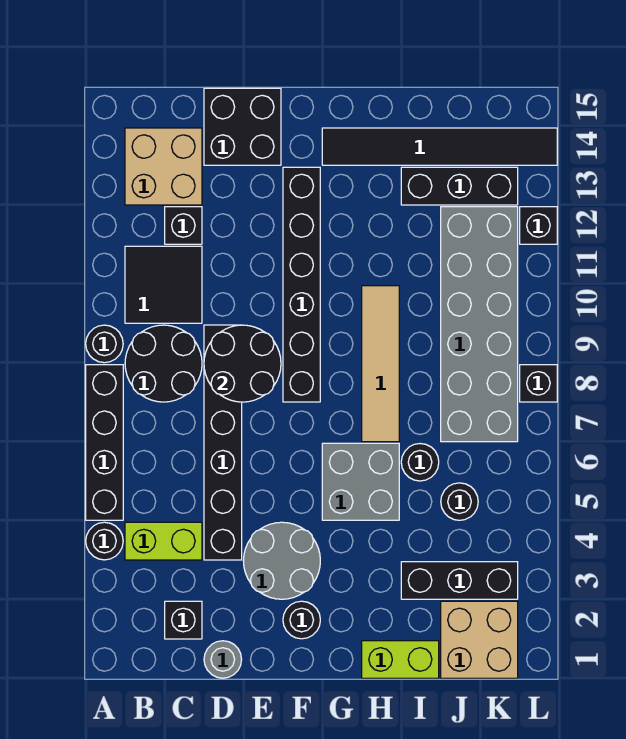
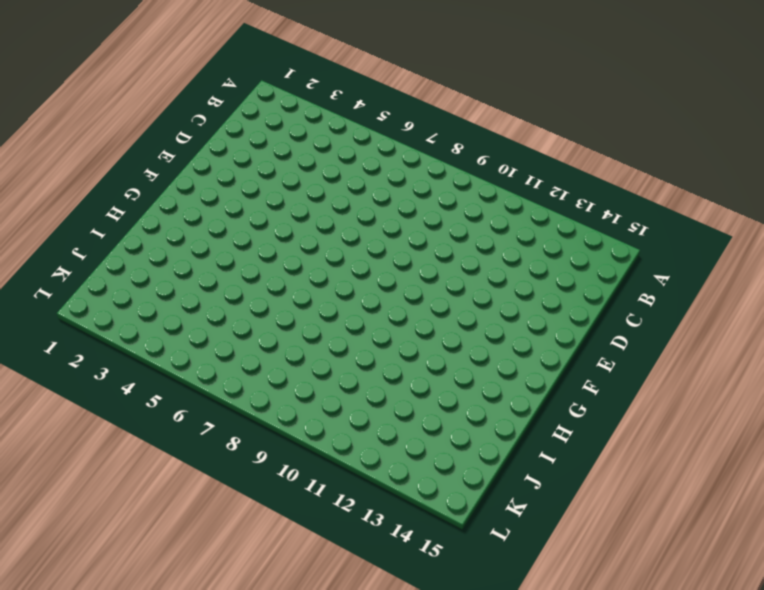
none -> black round brick A4 level 1
none -> black brick A5:A8 level 1
none -> black round brick A9 level 1

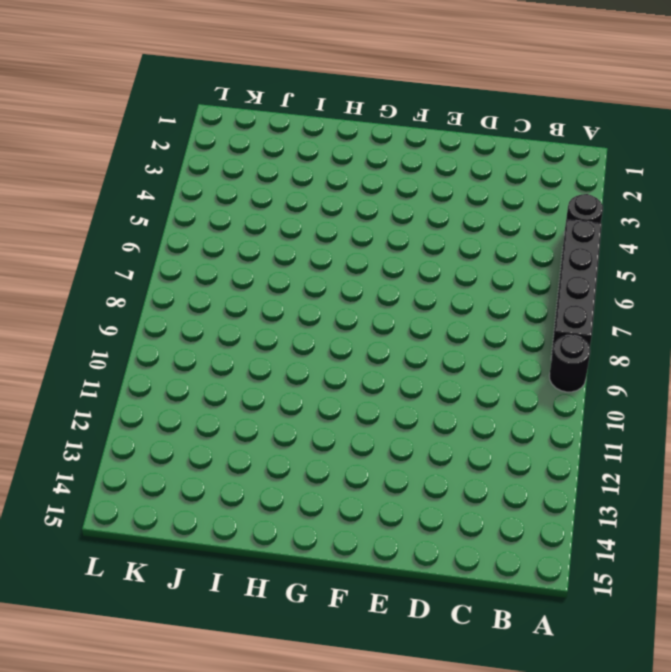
none -> lime brick B4:C4 level 1
none -> black round brick B8:C9 level 1
none -> black tile B10:C11 level 1

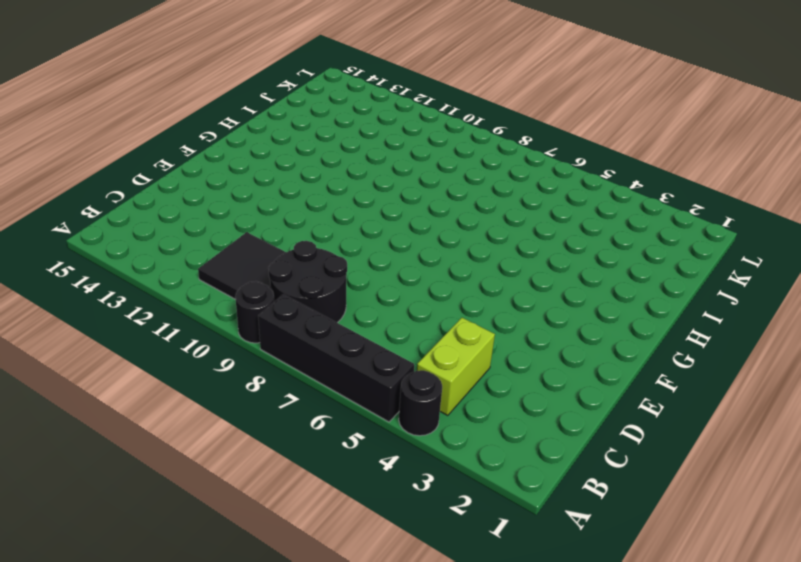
none -> tan brick B13:C14 level 1
none -> black brick C2 level 1
none -> black brick C12 level 1

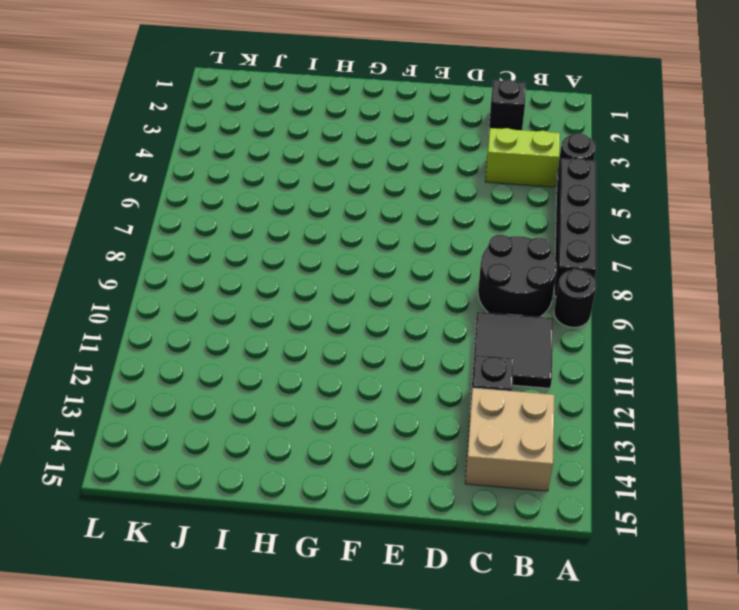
none -> grey round brick D1 level 1
none -> black brick D4:D9 level 1
none -> black brick D14:E15 level 1

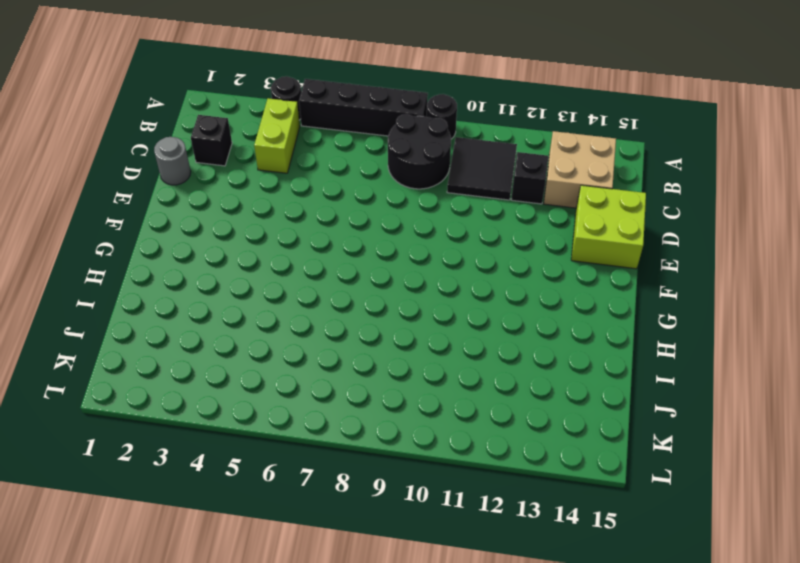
lime brick D14:E15 level 1 -> black brick D14:E15 level 1
none -> black brick D4:D9 level 1
none -> grey round brick E3:F4 level 1
none -> black round brick F2 level 1

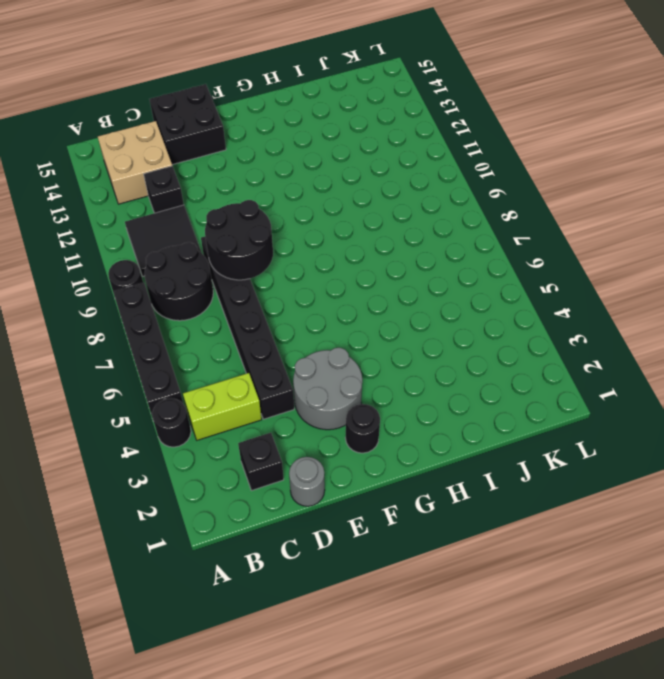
none -> black brick F8:F13 level 1
none -> grey brick G5:H6 level 1
none -> black tile G14:L14 level 1

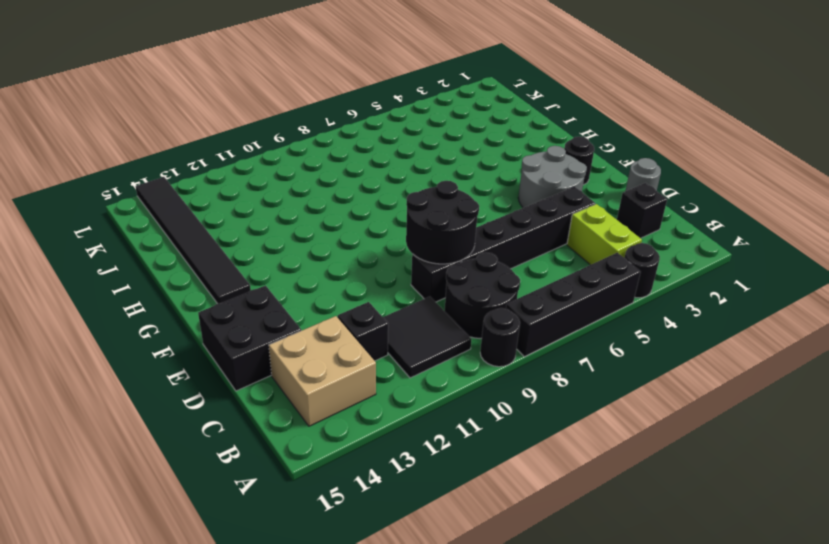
none -> black brick F8:F13 level 1
none -> grey brick G5:H6 level 1
none -> lime brick H1:I1 level 1

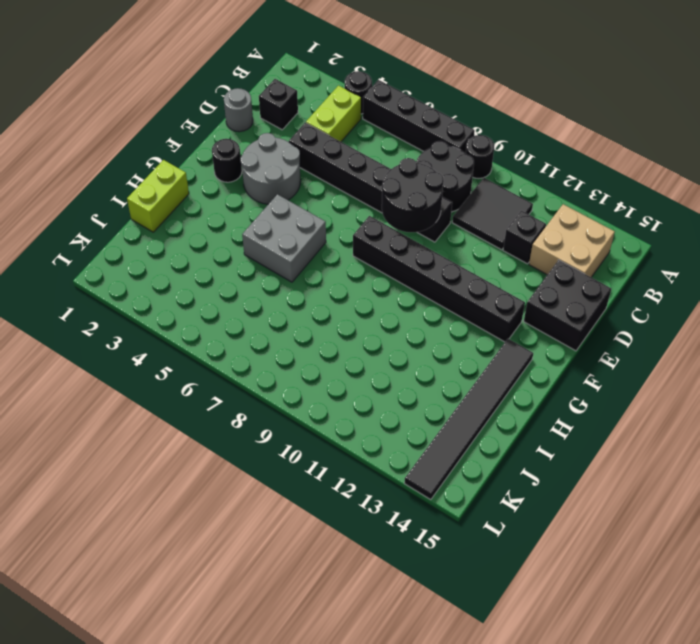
none -> tan tile H7:H10 level 1
none -> black brick I3:K3 level 1
none -> black round brick I6 level 1

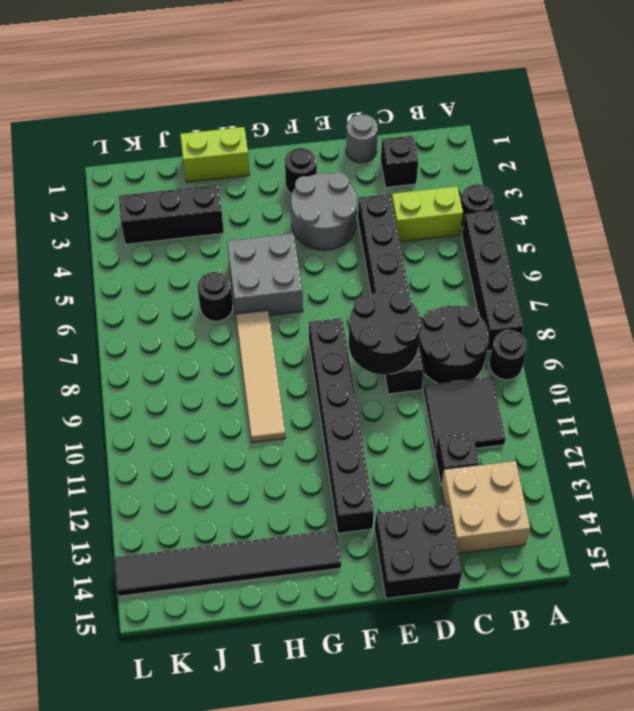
none -> black brick I13:K13 level 1
none -> tan brick J1:K2 level 1
none -> black round brick J5 level 1

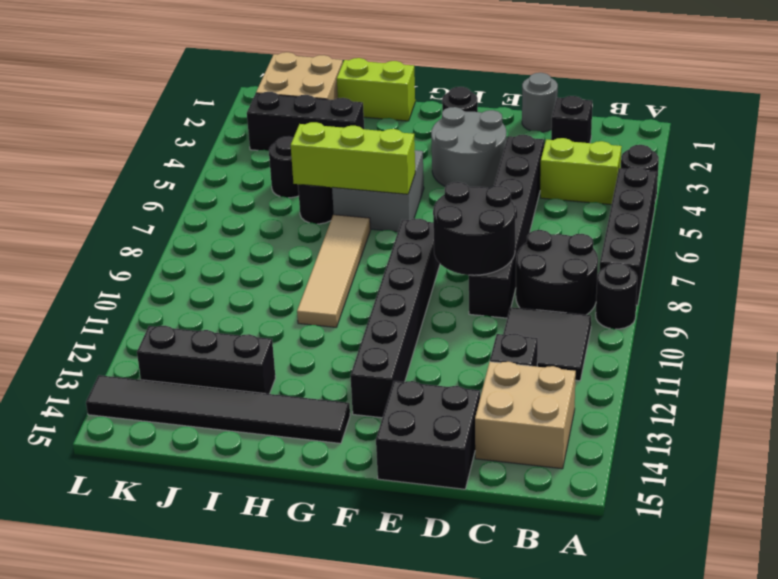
lime brick G6:I6 level 2 -> none
none -> grey brick J7:K12 level 1
none -> black brick L8 level 1
none -> black brick L12 level 1

